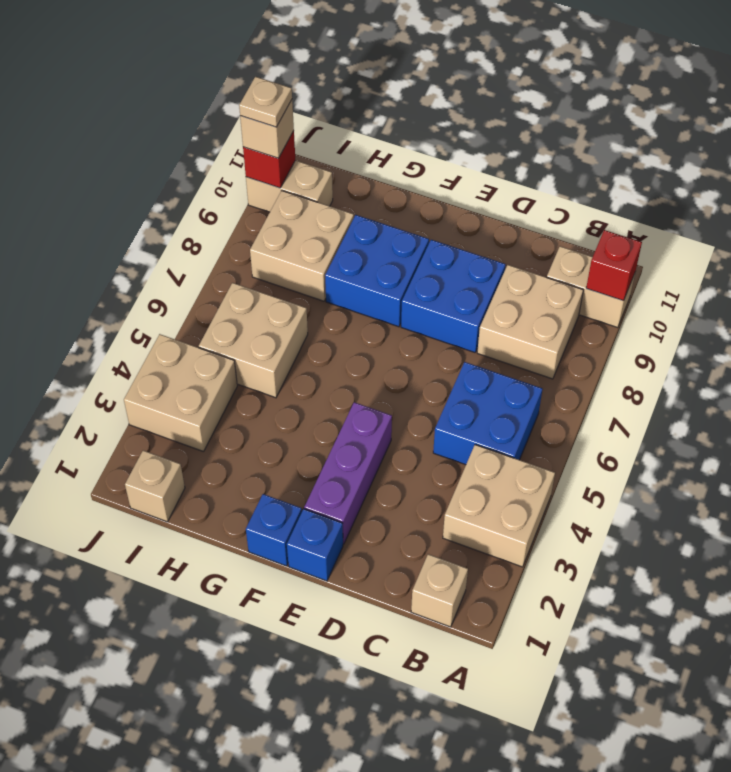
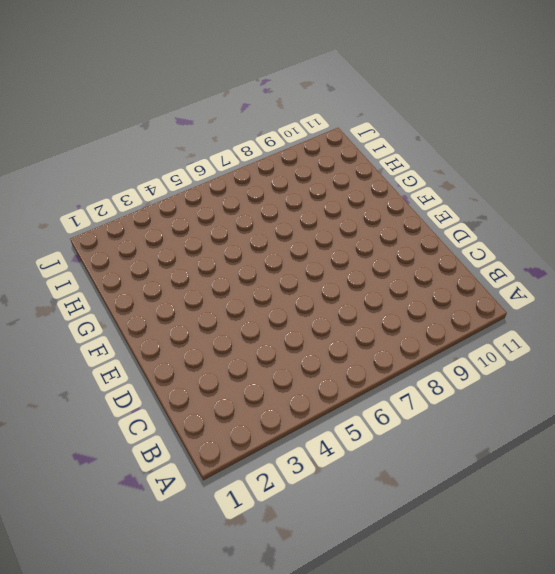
none -> tan brick A3:B4 level 1
none -> tan brick A10:B10 level 1
none -> tan brick B1 level 1

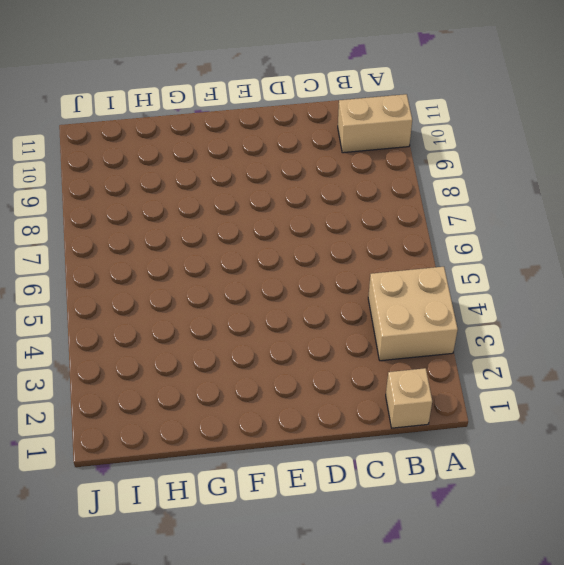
none -> blue brick B5:C6 level 1
none -> tan brick B8:C9 level 1
none -> blue brick D8:E9 level 1

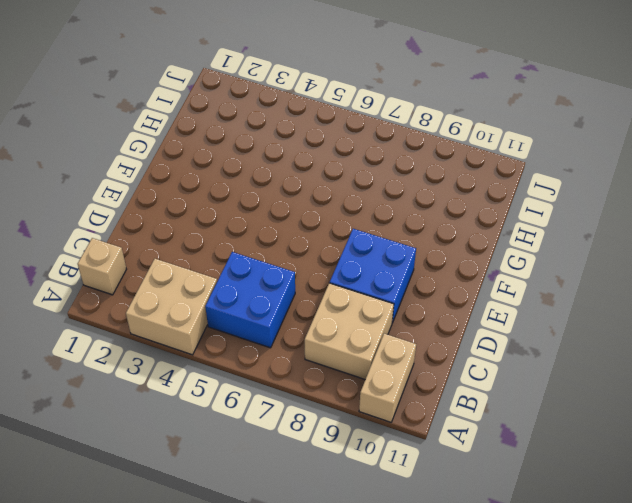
none -> blue brick E1 level 1
none -> purple brick E2:E4 level 1
none -> blue brick F1 level 1

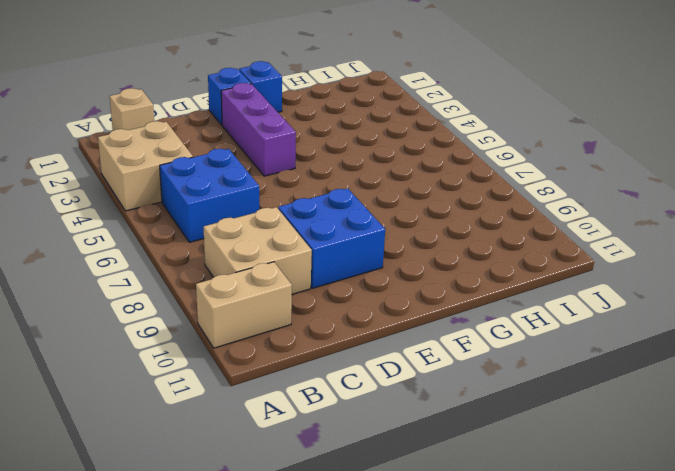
none -> blue brick F8:G9 level 1
none -> tan brick H5:I6 level 1
none -> tan brick H8:I9 level 1

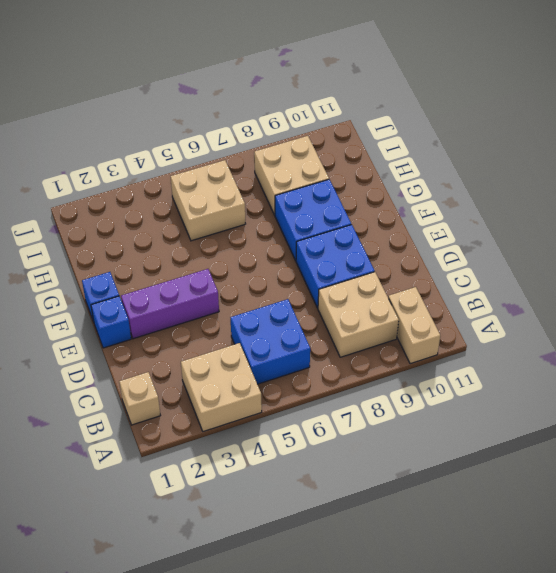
none -> tan brick I1 level 1
none -> tan brick I3:J4 level 1
none -> tan brick I10:J10 level 1

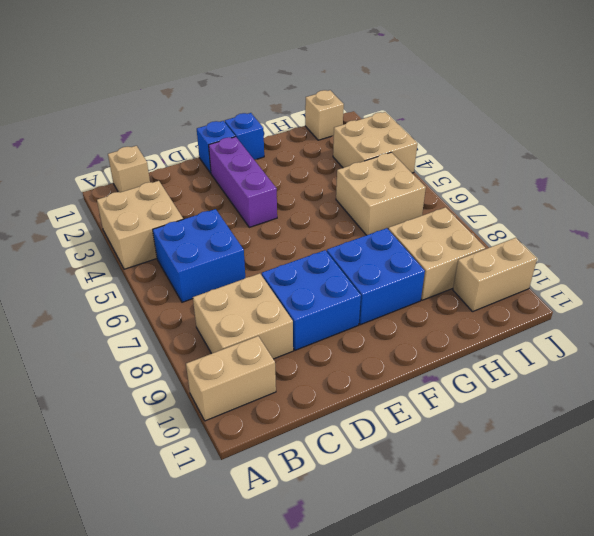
none -> red brick A10 level 2
none -> red brick J10 level 2
none -> tan brick J10 level 3

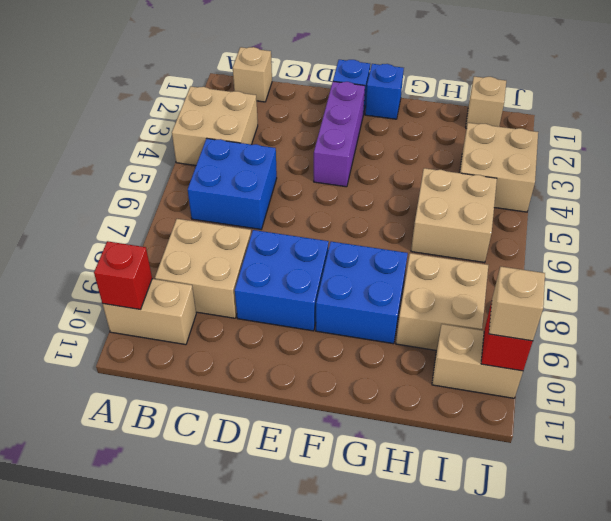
none -> tan plate J10 level 4

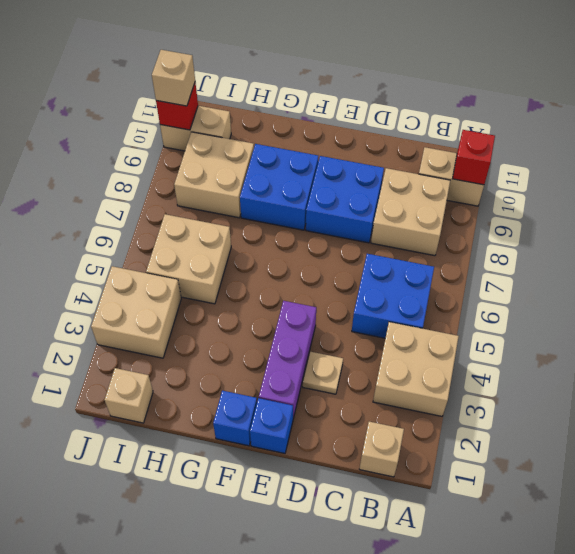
tan plate D3 level 1 -> tan plate J10 level 4

